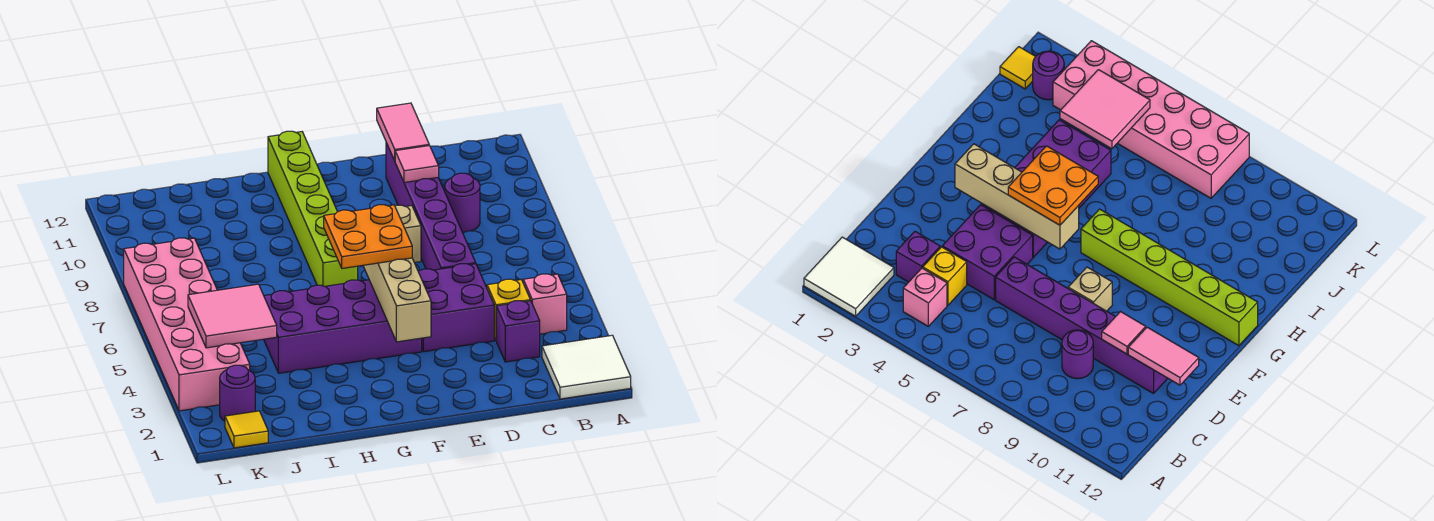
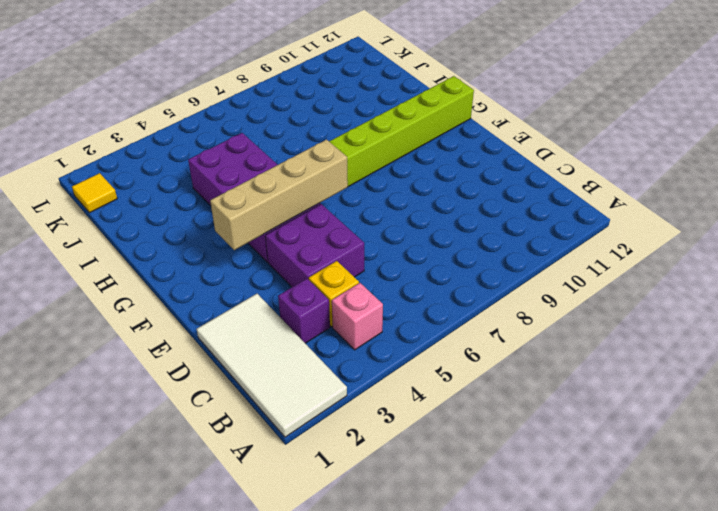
white tile A1:D2 level 1 -> white tile A1:B2 level 1
none -> purple round brick C9 level 1
none -> purple brick D6:D11 level 1
none -> tan brick E8 level 1

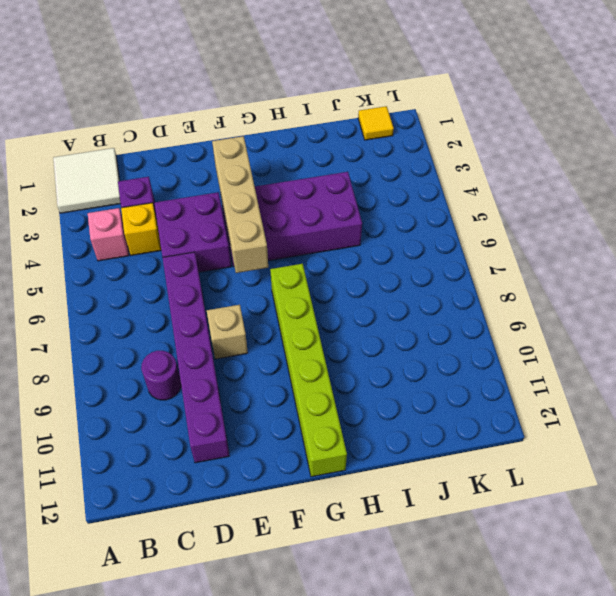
none -> purple round brick K2 level 1
none -> pink brick K3:L8 level 1
none -> pink tile D10 level 2

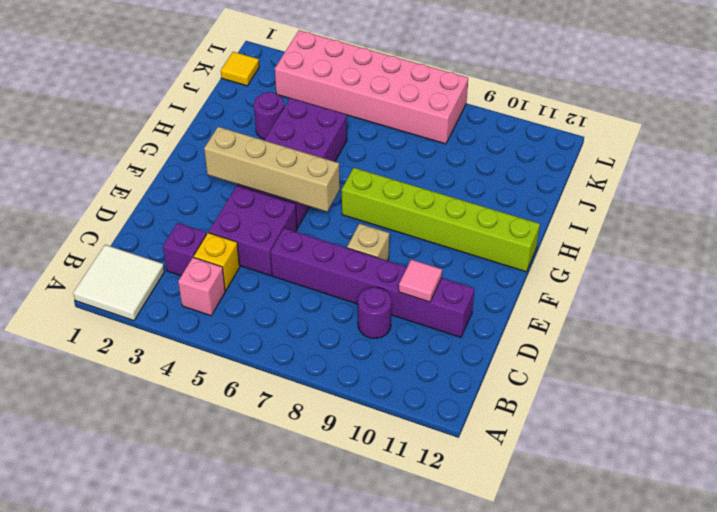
purple round brick I3 level 1 -> purple round brick K2 level 1
none -> pink tile D11:D12 level 2
none -> pink tile J4:K5 level 2
none -> orange plate F5:G6 level 3

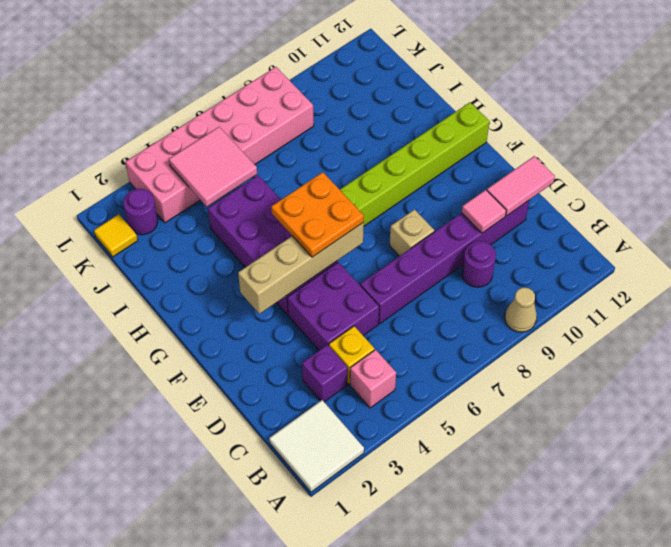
tan cone A9 level 1 -> none

